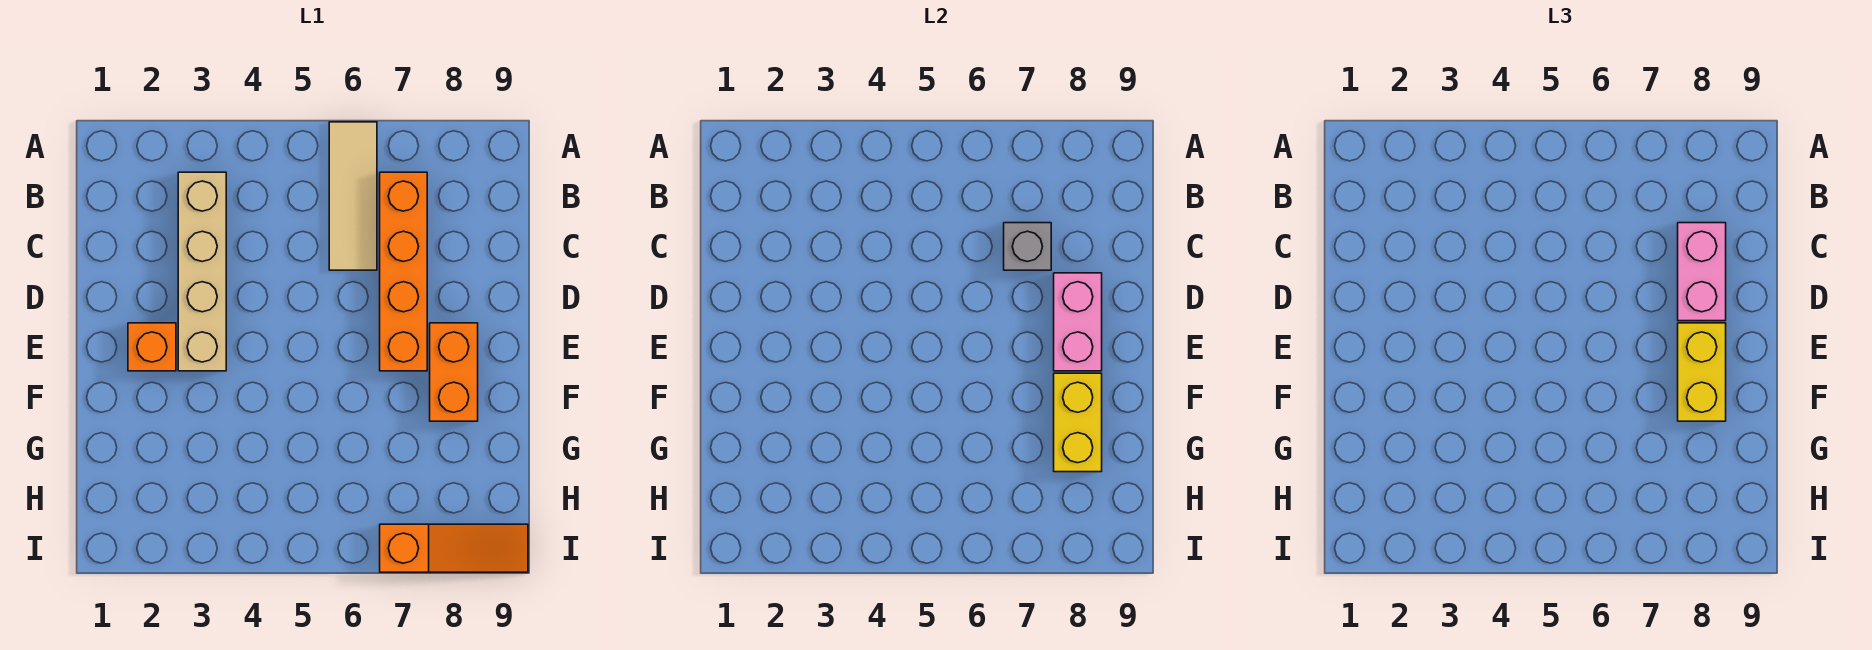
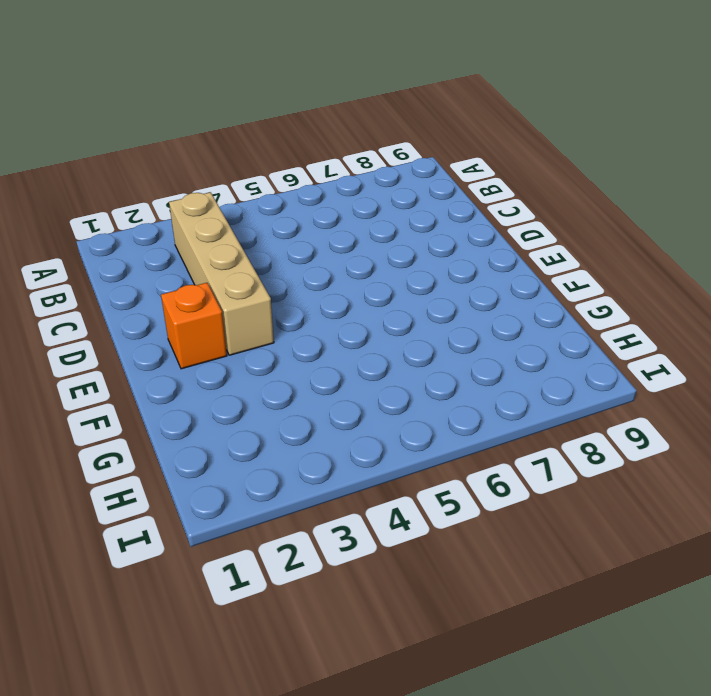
none -> tan tile A6:C6 level 1
none -> orange brick B7:E7 level 1

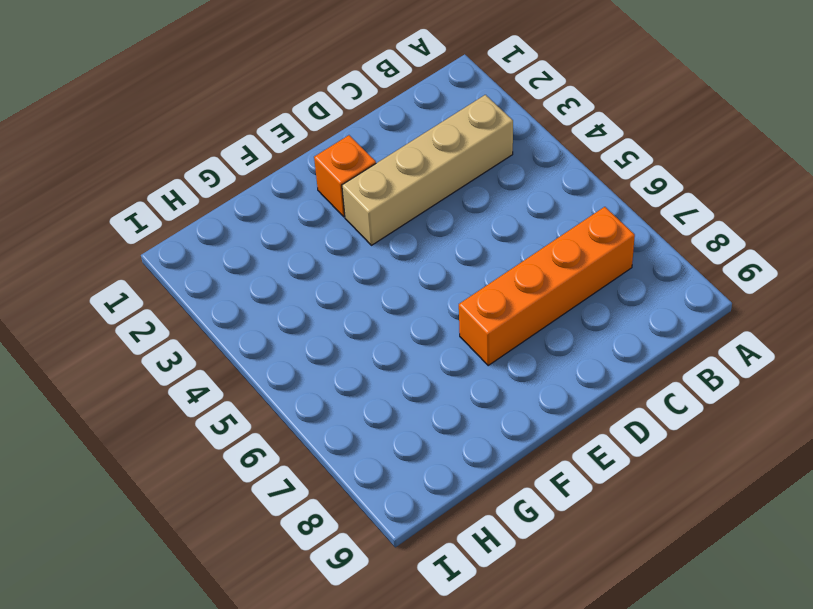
none -> tan tile A6:C6 level 1
none -> orange brick E8:F8 level 1

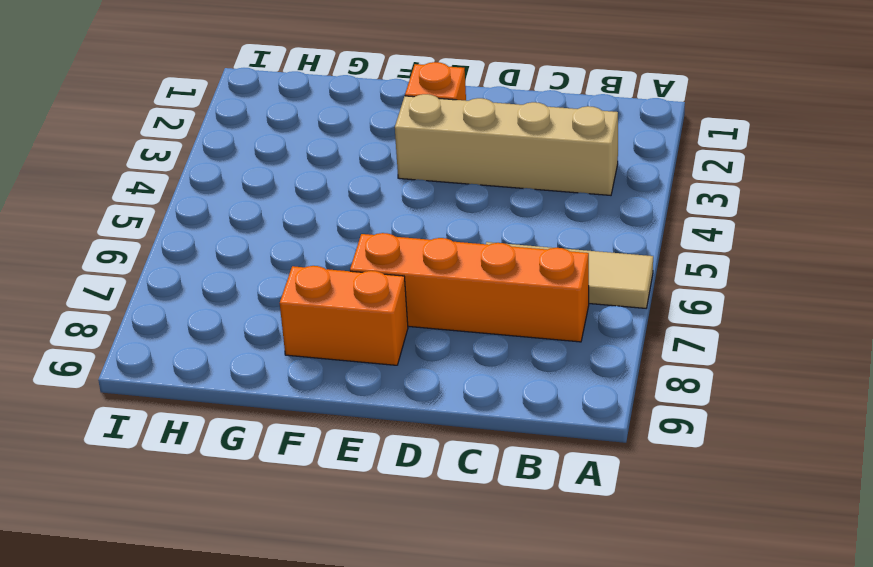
none -> orange slope I7:I9 level 1 top 7
none -> grey brick C7 level 2

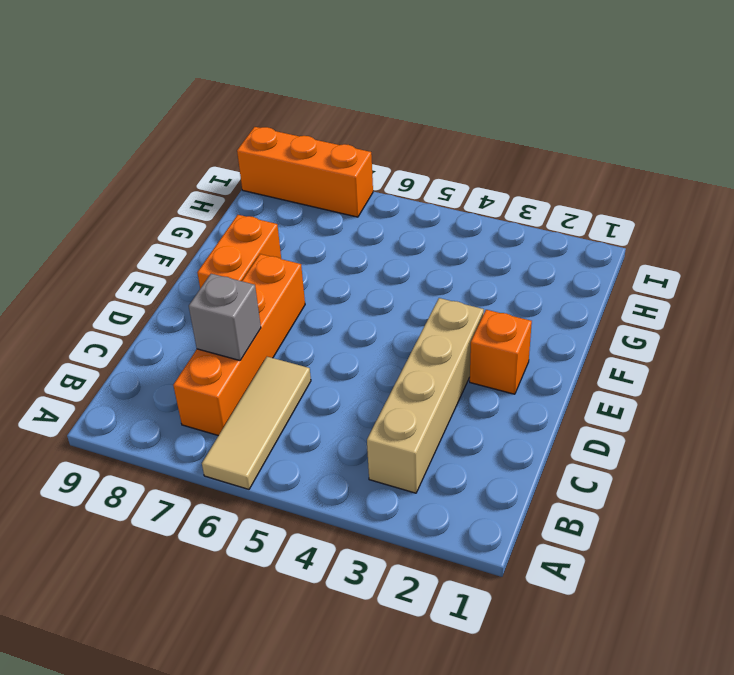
orange brick I7:I9 level 1 -> orange slope I7:I9 level 1 top 7
none -> pink brick D8:E8 level 2
none -> yellow brick F8:G8 level 2

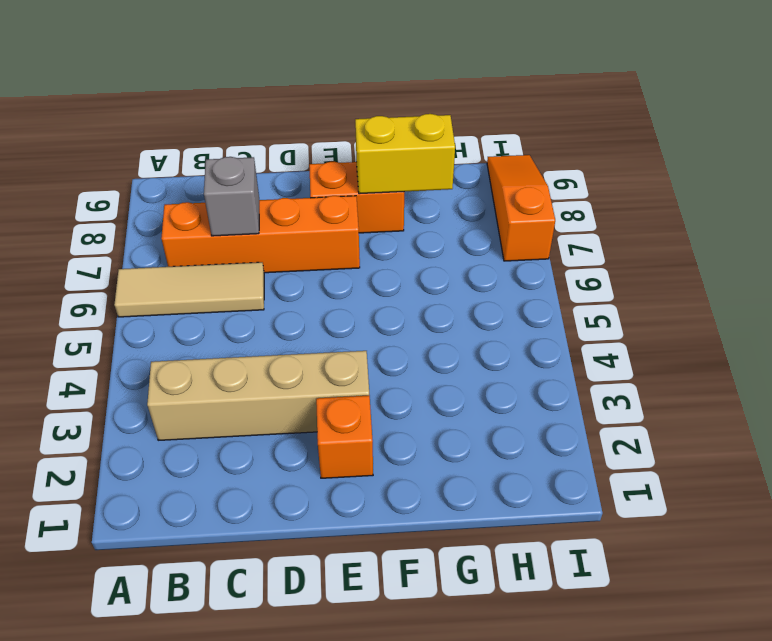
none -> pink brick D8:E8 level 2
none -> pink brick C8:D8 level 3

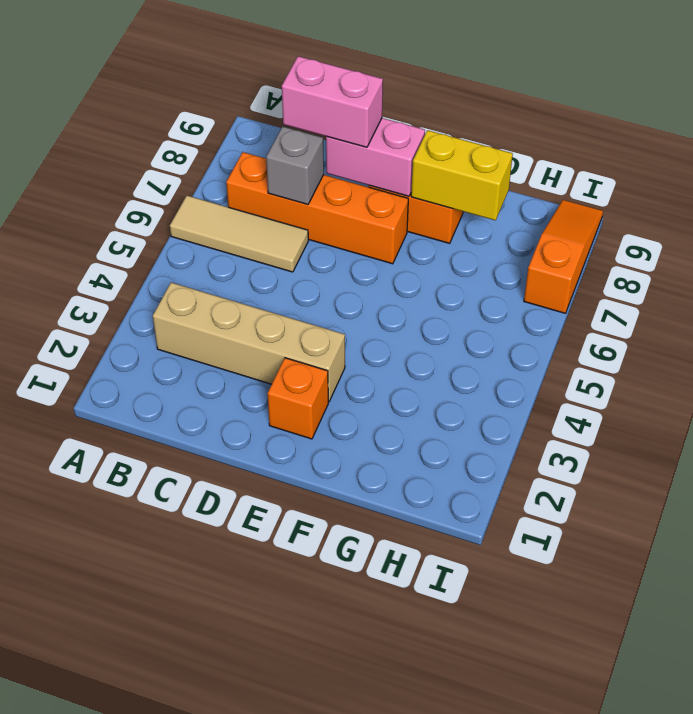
none -> yellow brick E8:F8 level 3

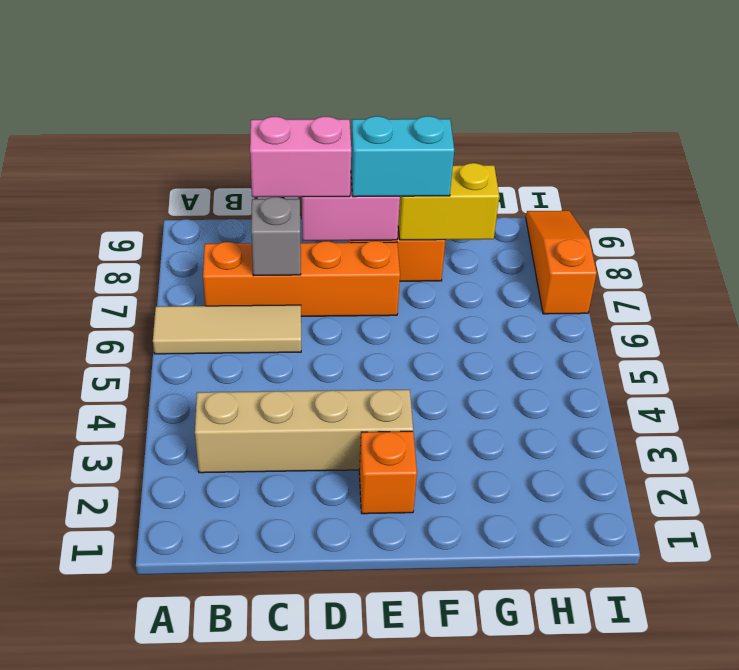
cyan brick E8:F8 level 3 -> yellow brick E8:F8 level 3

